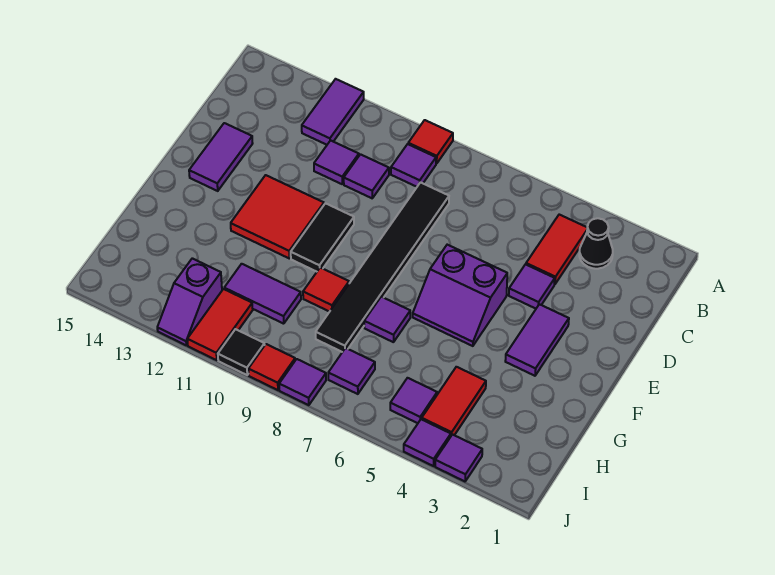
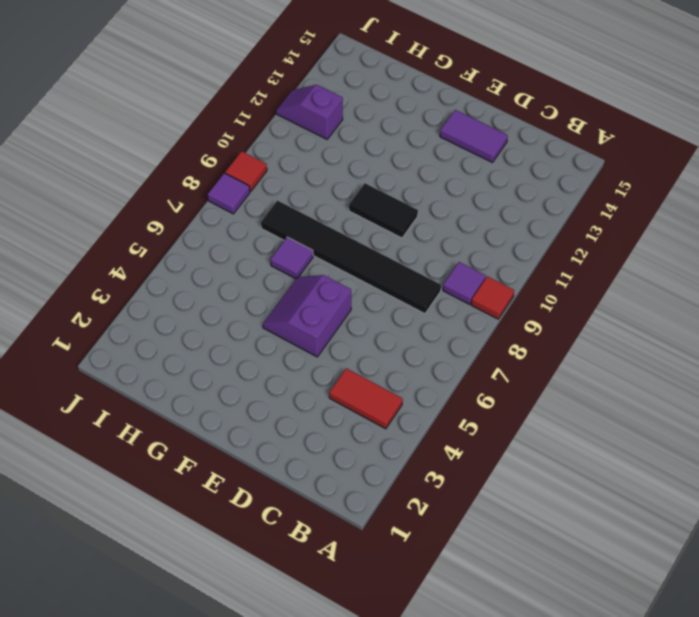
none -> purple tile A12:B12 level 1
none -> black cone B3 level 1
none -> purple tile C10 level 1

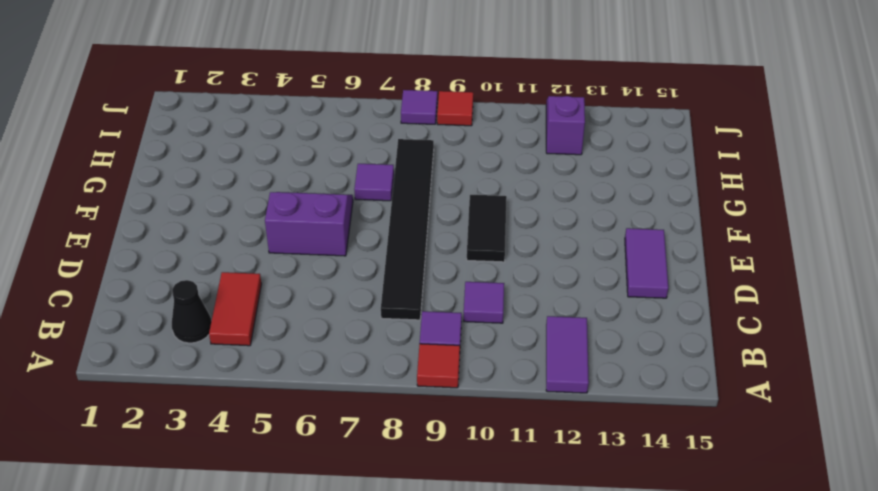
none -> purple tile C11 level 1
none -> purple tile D4 level 1
none -> purple tile E3:F3 level 1

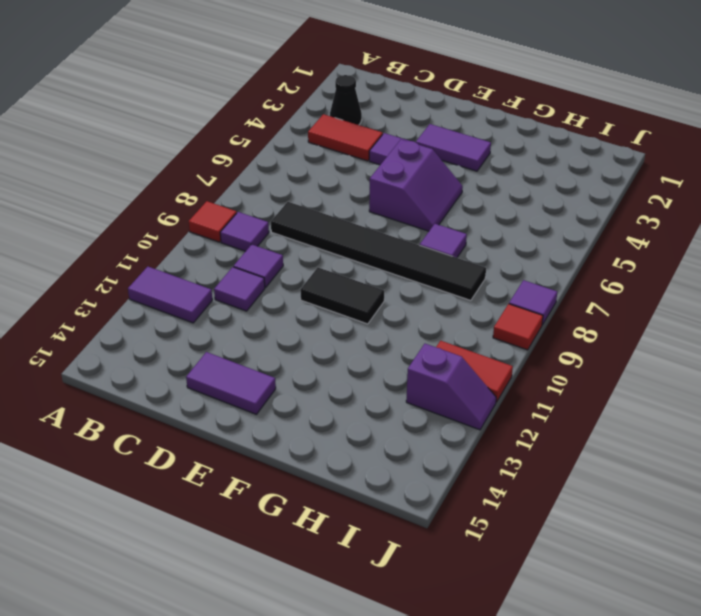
none -> red tile E11:F12 level 1
none -> red tile G9 level 1
none -> red tile H4:I4 level 1

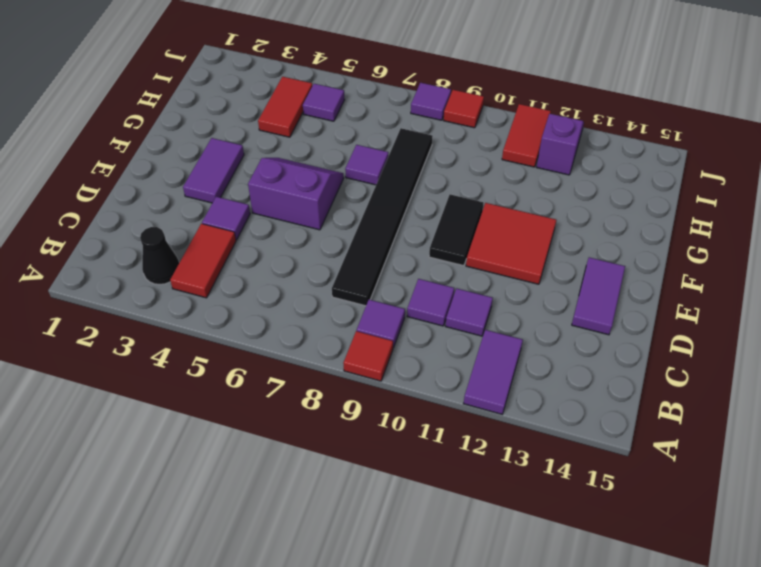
none -> red tile G9 level 1
none -> purple tile H10:H11 level 1
none -> purple tile I7 level 1

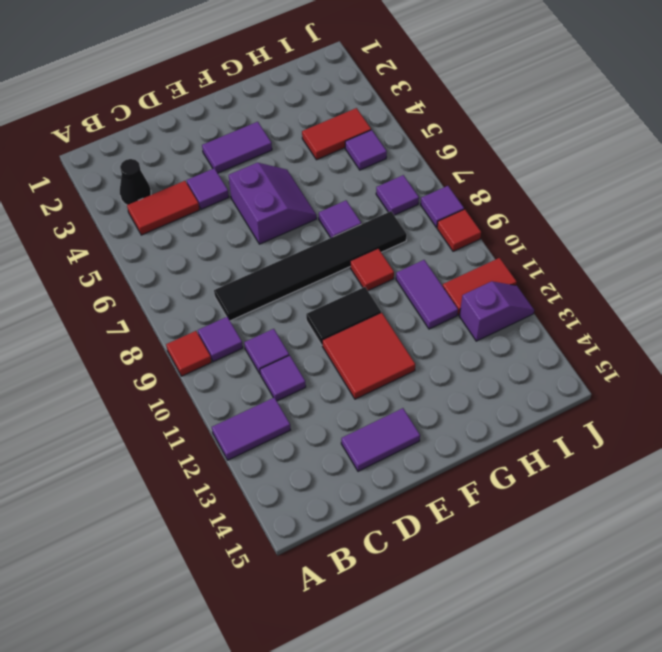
none -> purple tile J3 level 1
none -> purple tile J4 level 1
none -> black tile J10 level 1

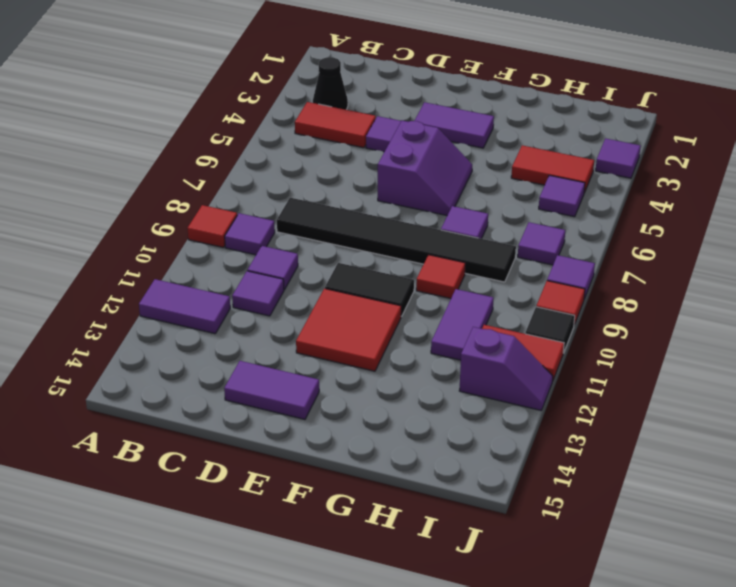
none -> purple tile J4 level 1

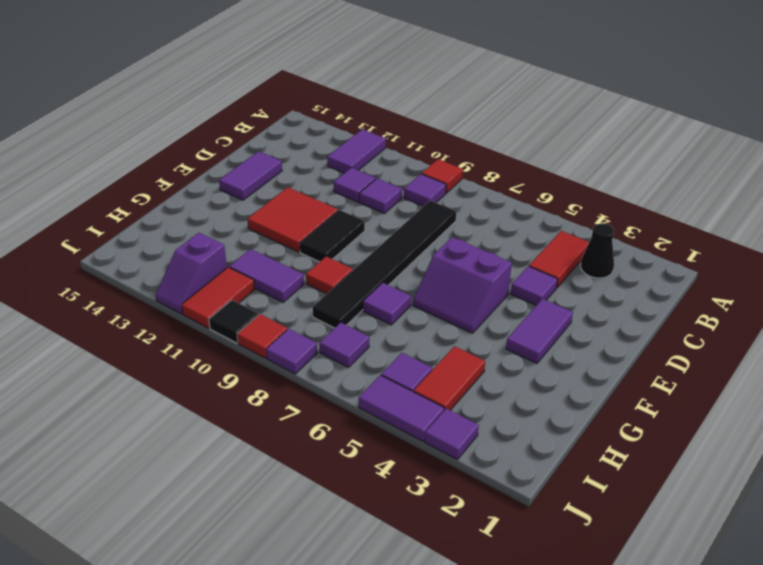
purple tile J4:J5 level 1 -> purple tile J4 level 1

